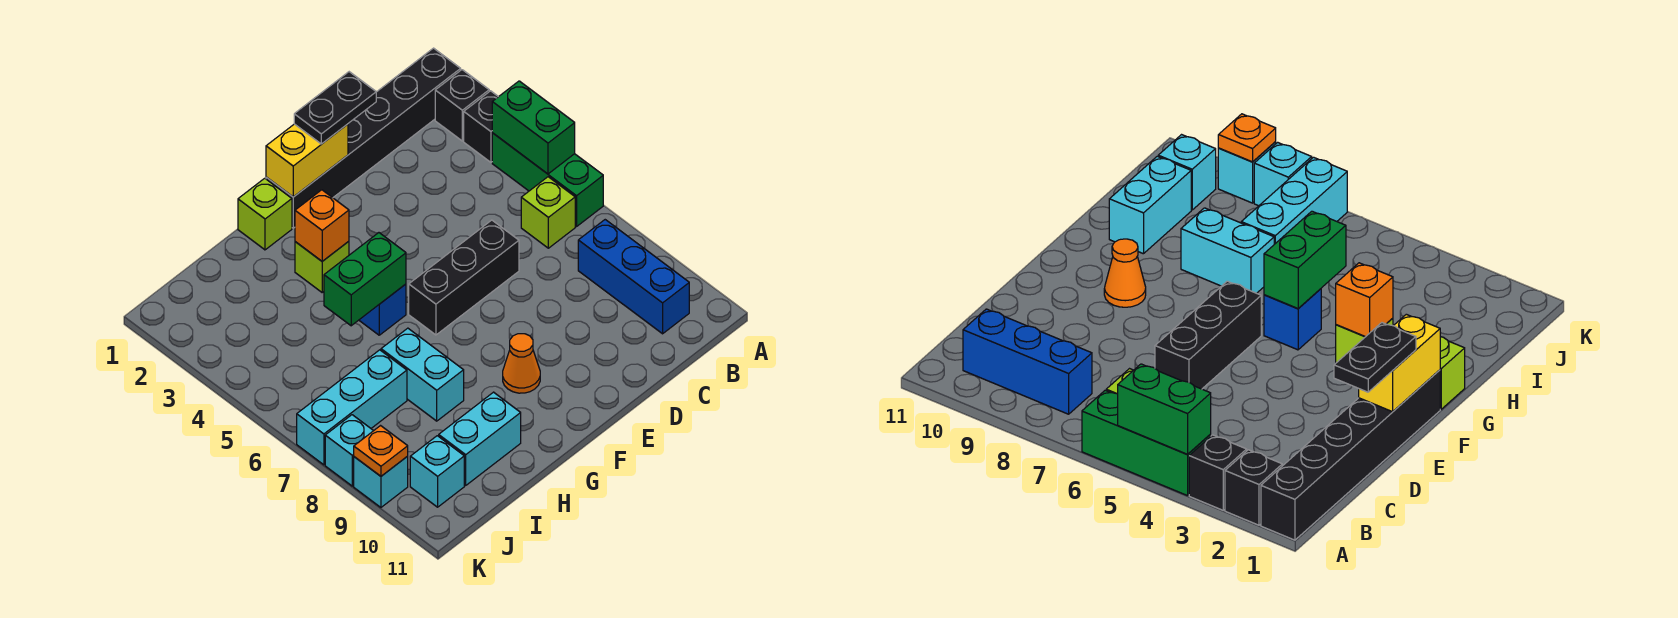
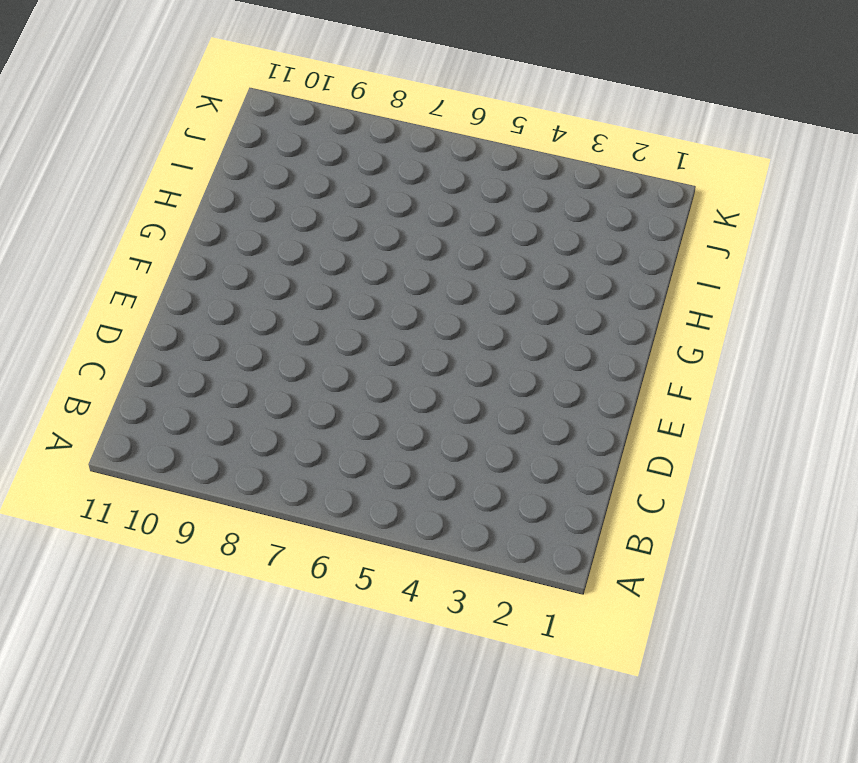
none -> black brick A1:F1 level 1
none -> black brick A2 level 1
none -> black brick A3 level 1

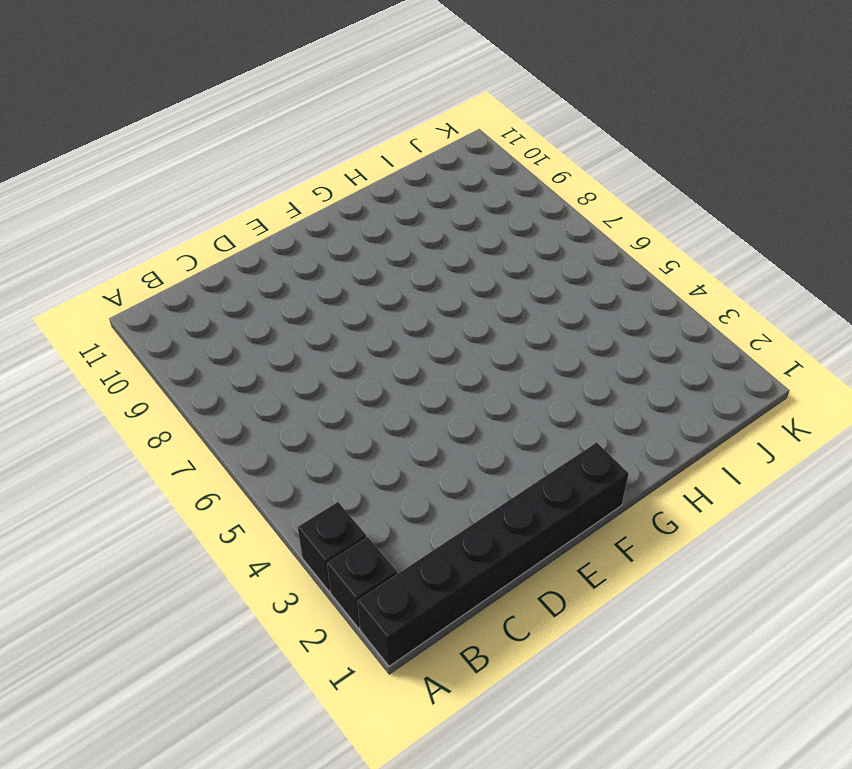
none -> green brick A4:A6 level 1
none -> lime brick B6 level 1
none -> blue brick B8:B10 level 1

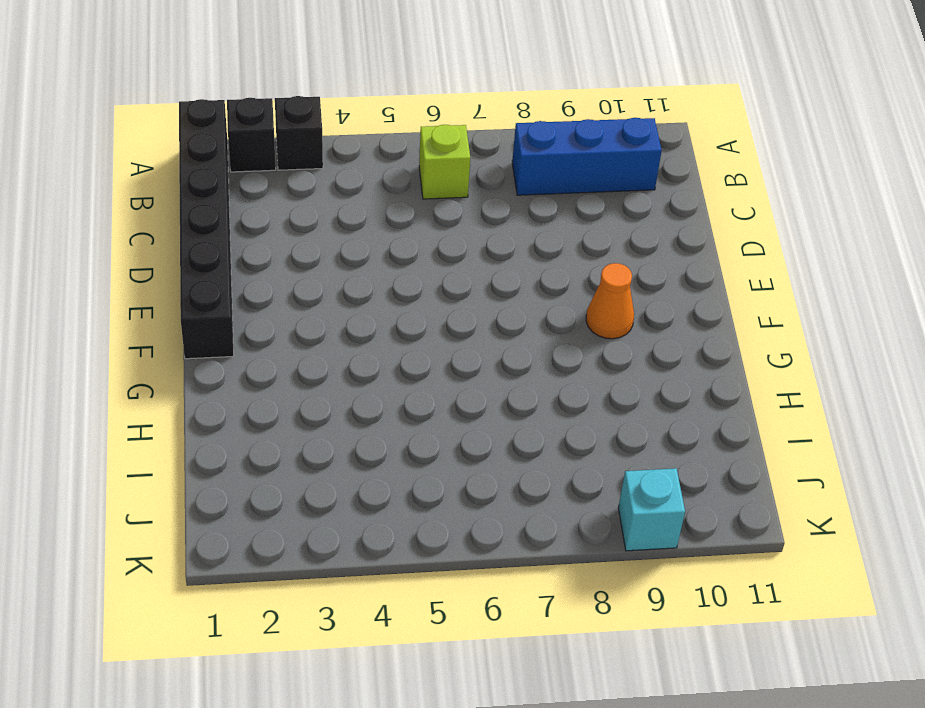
none -> green brick A4:A6 level 1
none -> black brick D6:F6 level 1
none -> lime brick G1 level 1

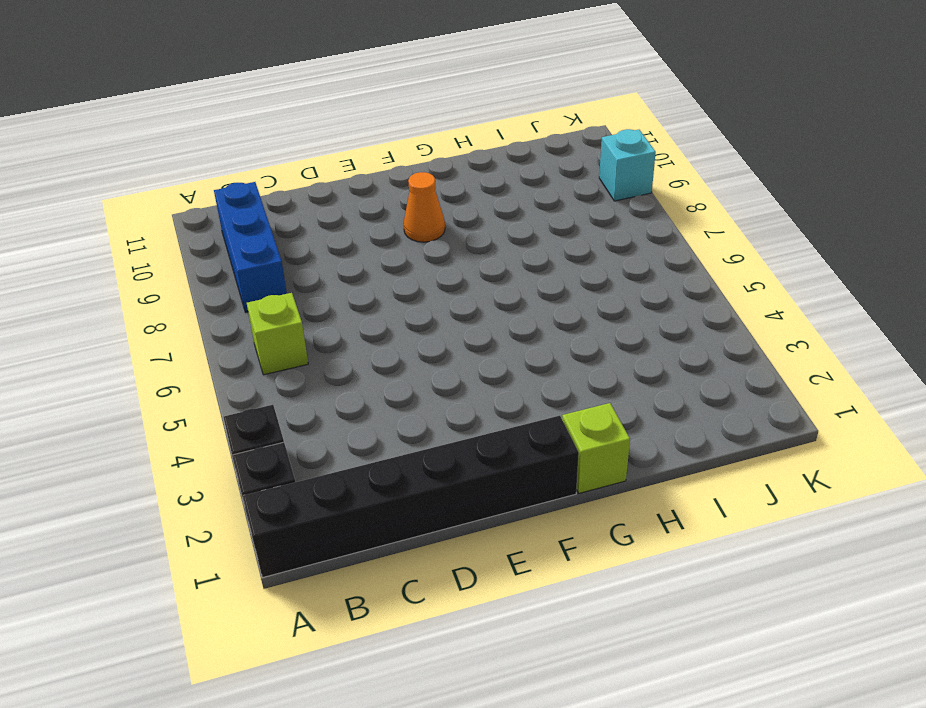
none -> green brick A4:A6 level 1
none -> black brick D6:F6 level 1
none -> lime brick G3 level 1

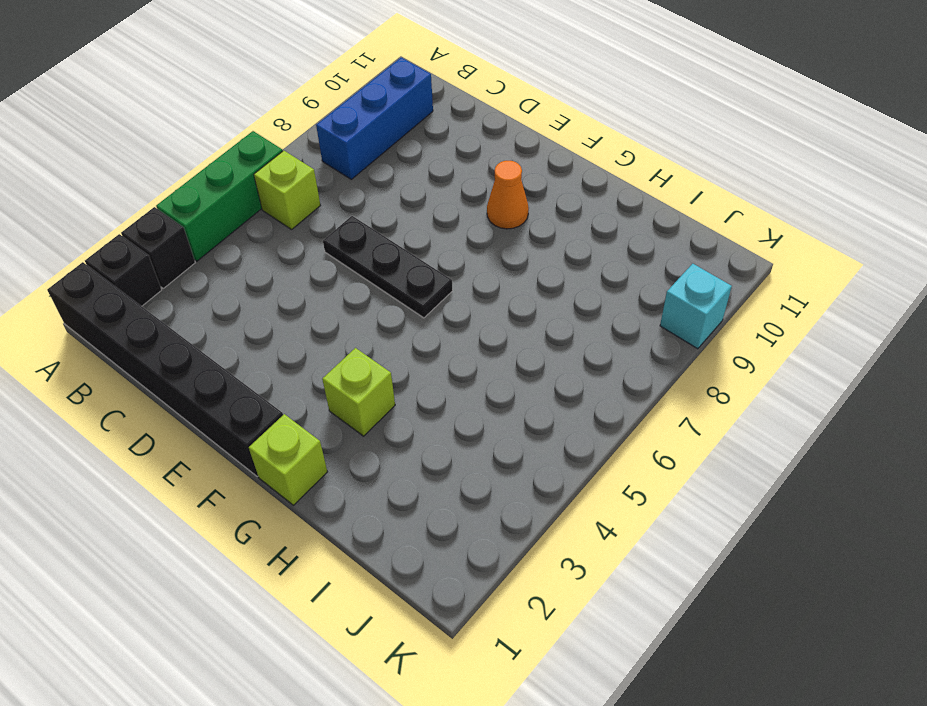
black plate D6:F6 level 1 -> black brick D6:F6 level 1
none -> blue brick G5 level 1
none -> cyan brick H7:H8 level 1
none -> cyan brick H10:I10 level 1

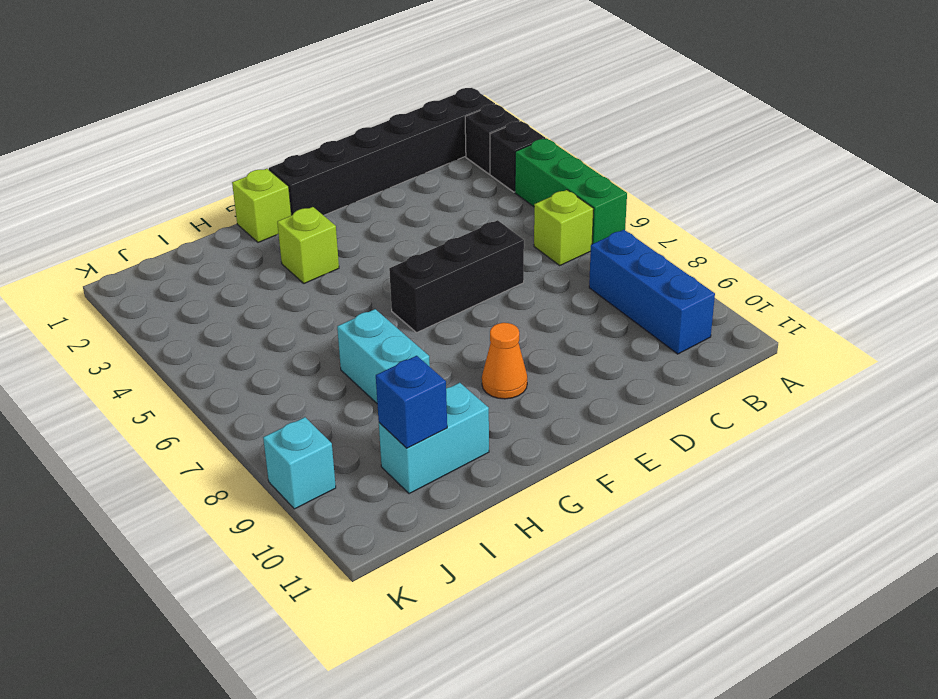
blue brick I10 level 2 -> blue brick G5 level 1
none -> cyan brick I7:K7 level 1
none -> cyan brick J10 level 1
none -> cyan brick K8 level 1

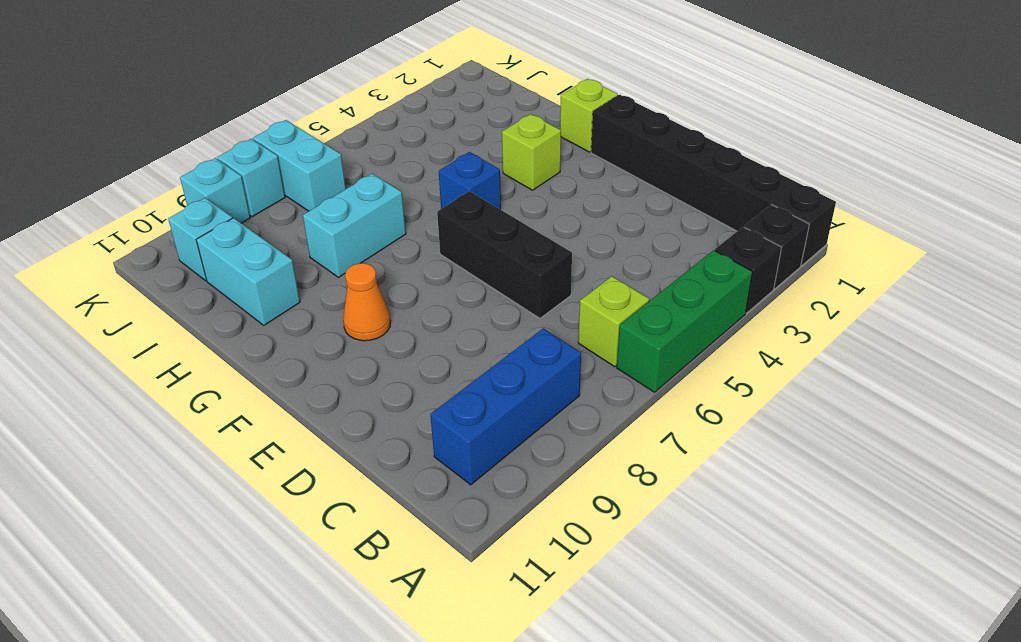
cyan brick J7:K7 level 1 -> cyan brick I7:K7 level 1
none -> green brick A4:A5 level 2
none -> yellow brick E1:F1 level 2
none -> orange brick G3 level 2

